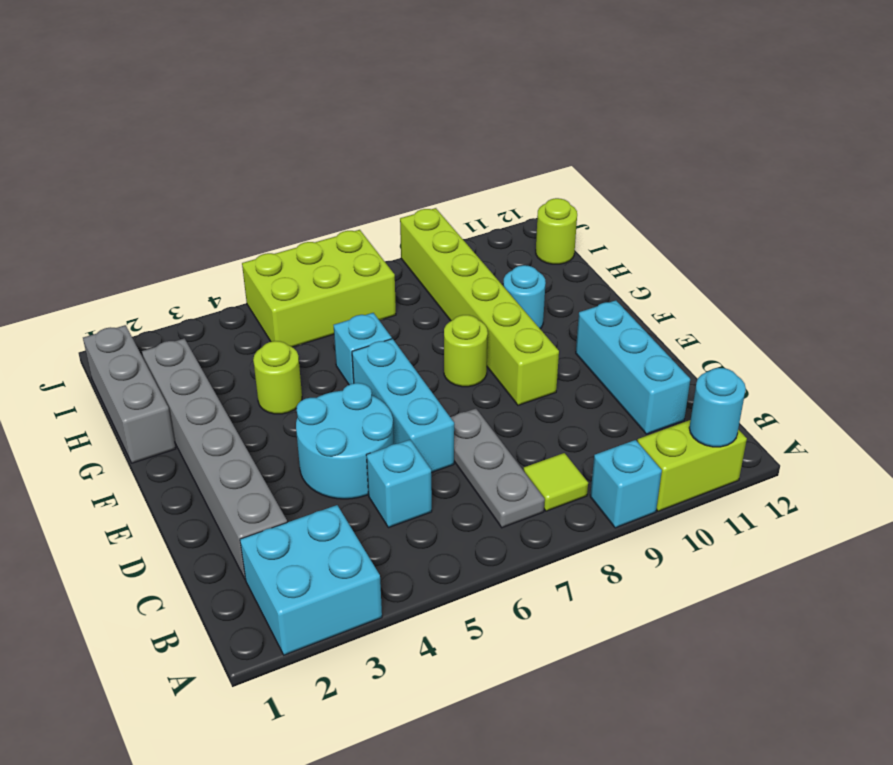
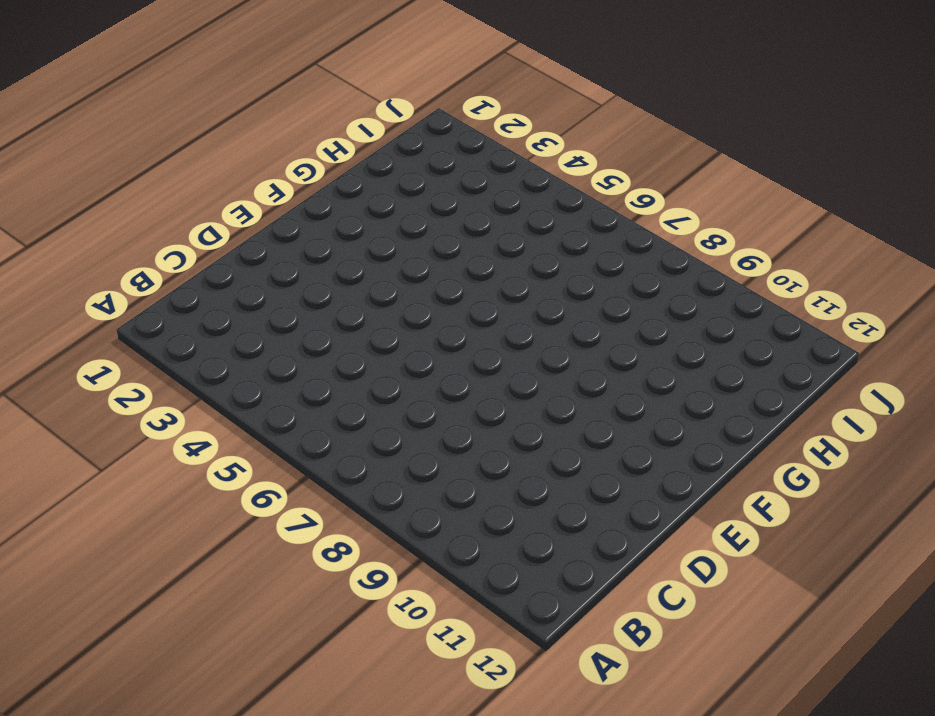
none -> cyan brick A2:B3 level 1
none -> cyan brick A9 level 1
none -> lime brick A10:A11 level 1

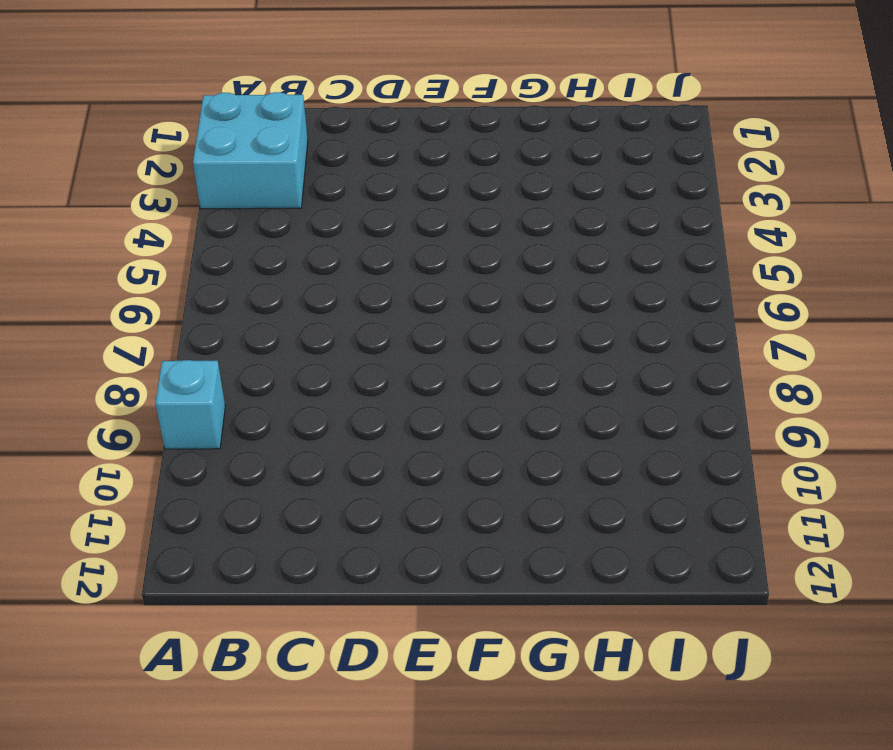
none -> lime brick A10:A11 level 1
none -> grey plate B7:D7 level 1
none -> lime tile B8 level 1

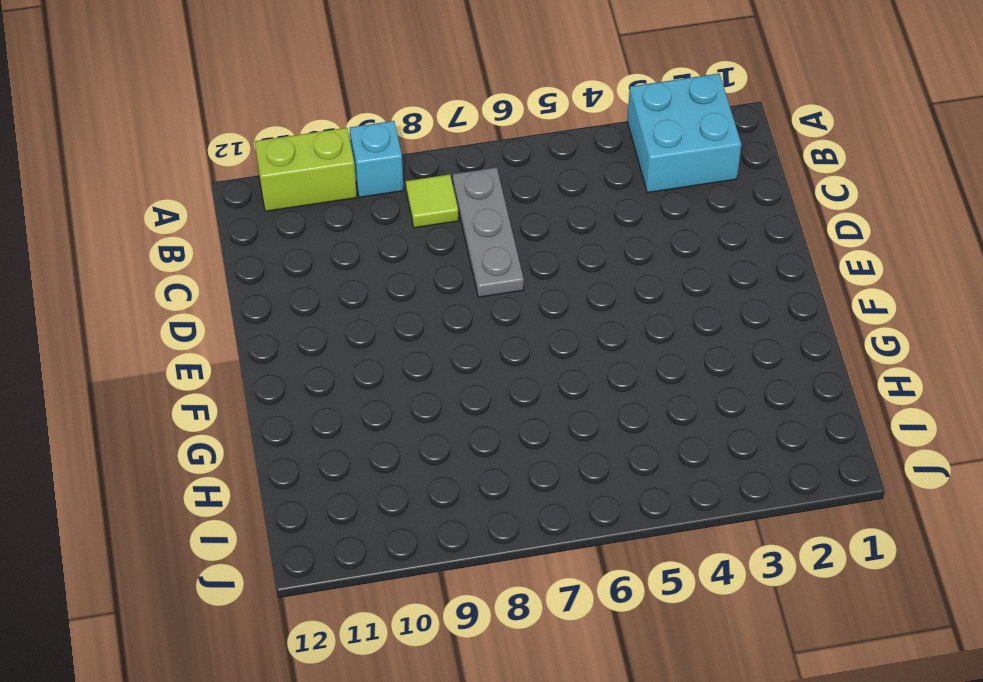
none -> grey brick C2:H2 level 1
none -> cyan brick C5 level 1
none -> cyan brick C11:E11 level 1

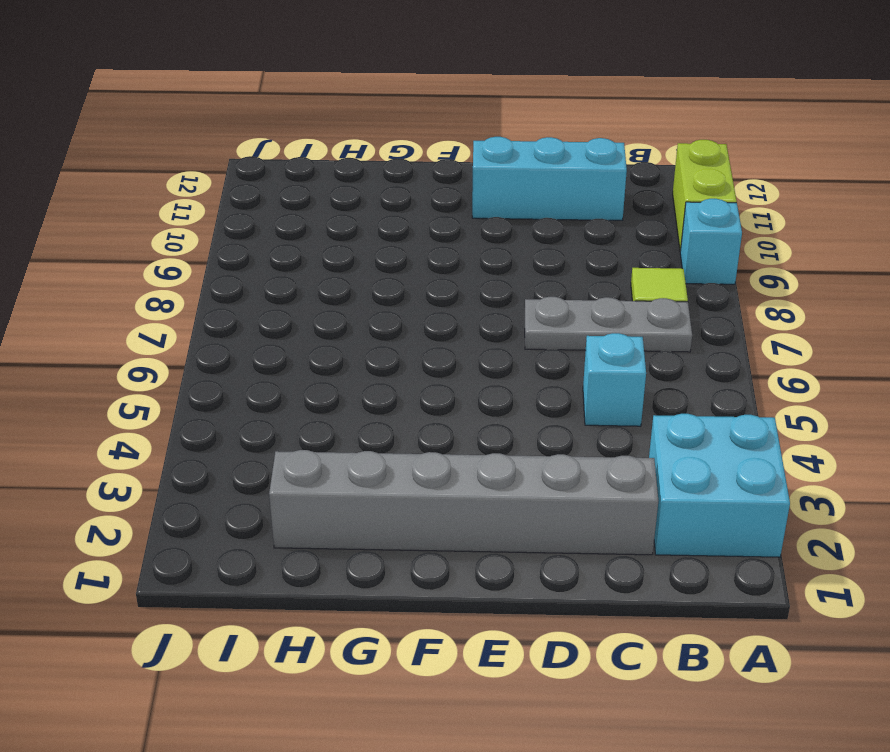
none -> cyan round brick D4:E5 level 1
none -> cyan brick D6:F6 level 1
none -> lime brick E9:J9 level 1

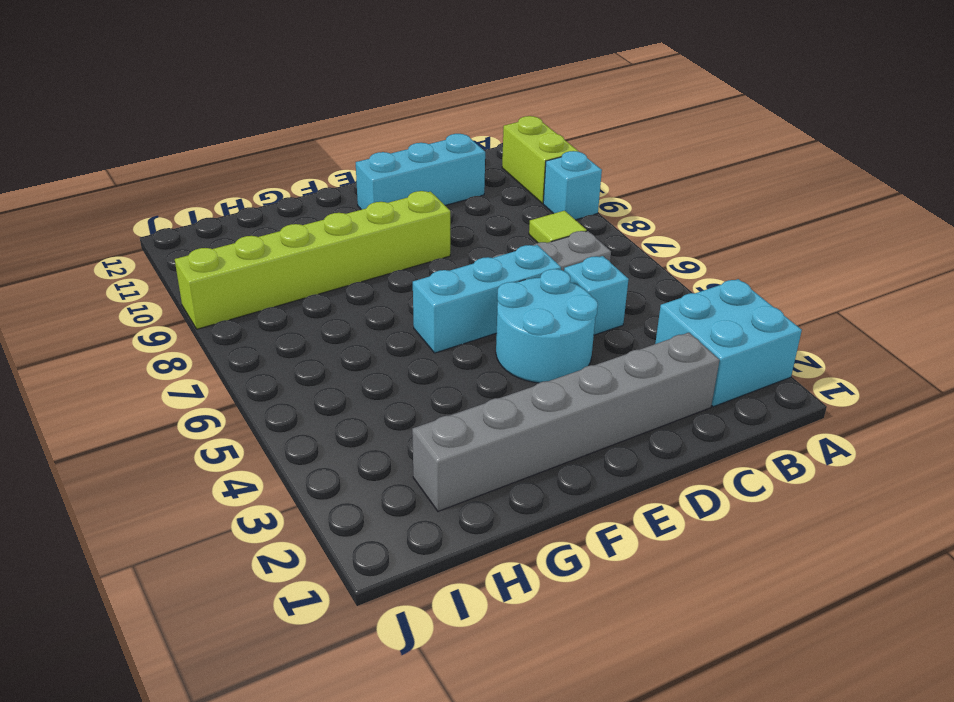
none -> lime round brick F8 level 1
none -> grey brick G1:I1 level 1
none -> lime round brick G4 level 1

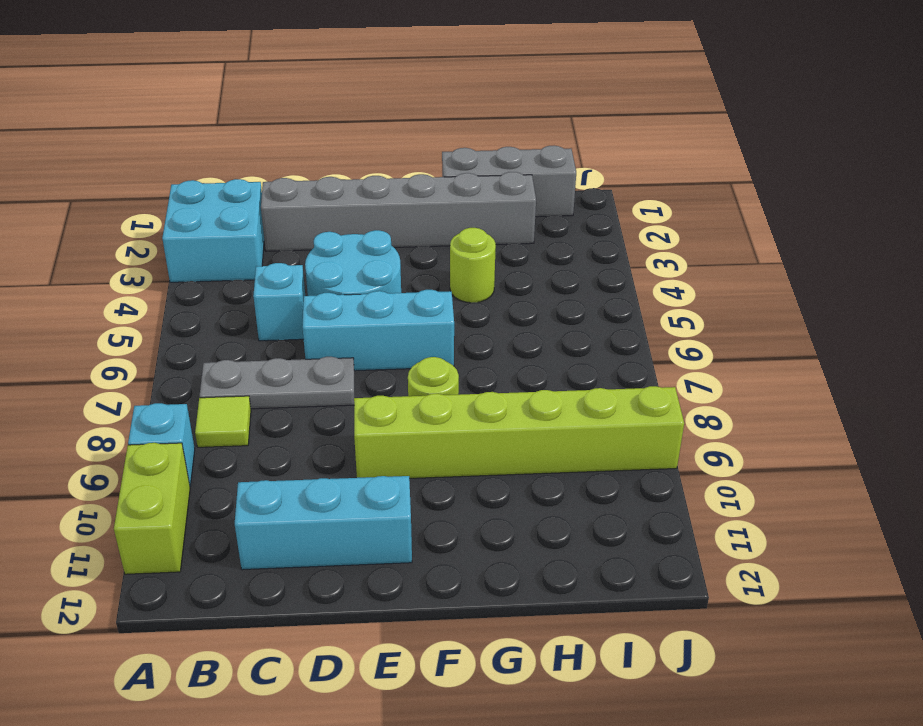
none -> cyan brick G6 level 1
none -> cyan round brick G10 level 1
none -> lime brick I5:J7 level 1

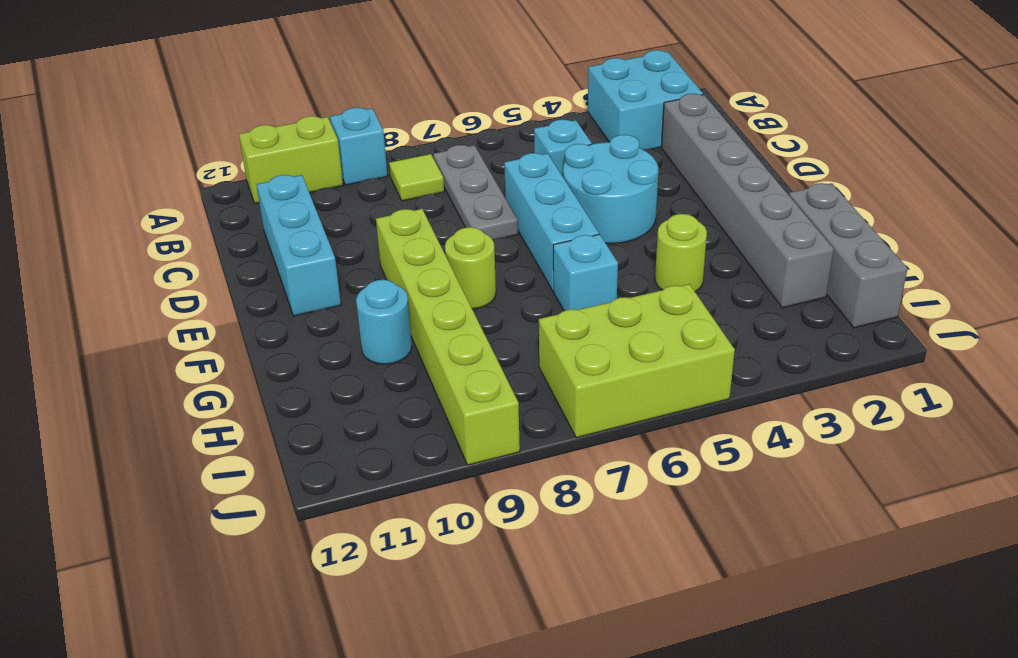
none -> lime round brick I12 level 1
none -> cyan round brick A11 level 2

